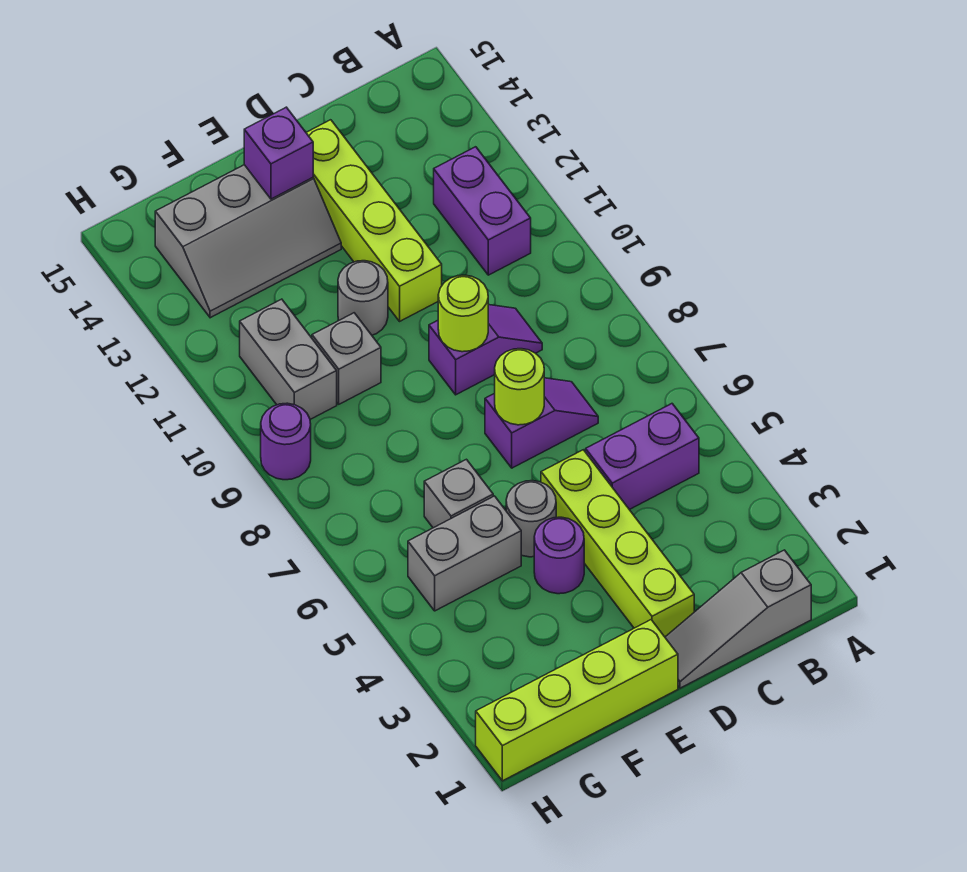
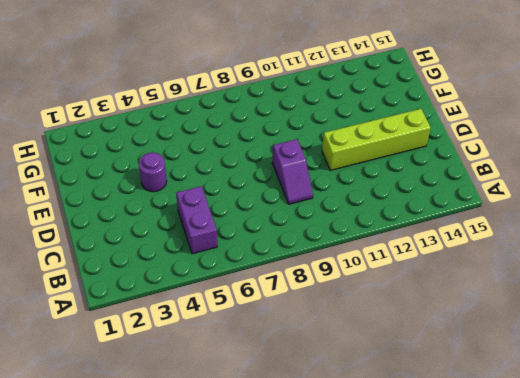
none -> grey slope B1:D1 level 1 top B
none -> purple brick B11:B12 level 1
none -> purple slope C7:D7 level 1 top D

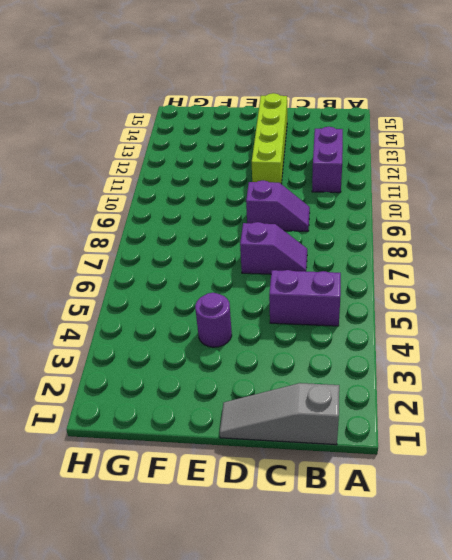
none -> lime brick D2:D5 level 1
none -> lime brick E1:H1 level 1
none -> grey round brick E5 level 1

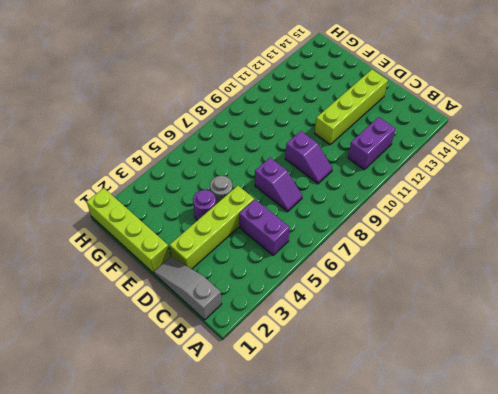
none -> grey round brick E11 level 1
none -> grey slope E13:G14 level 1 top 14
none -> grey brick F5:G5 level 1

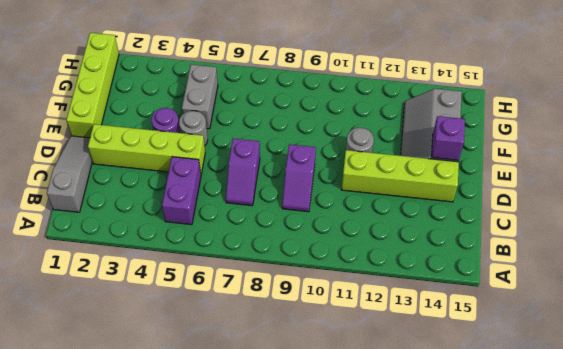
none -> purple brick B11:B12 level 1
none -> grey brick F6 level 1
none -> grey brick F10 level 1

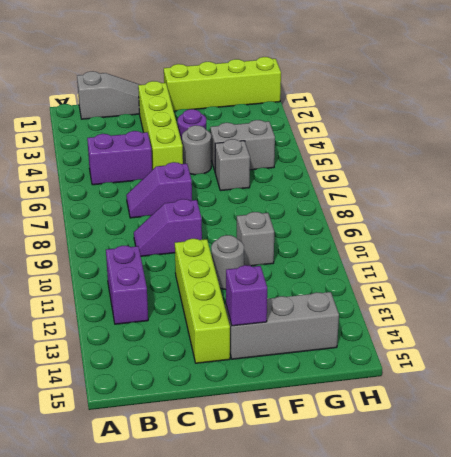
none -> grey brick G10:G11 level 1
none -> purple round brick H9 level 1
none -> lime round brick D7 level 2

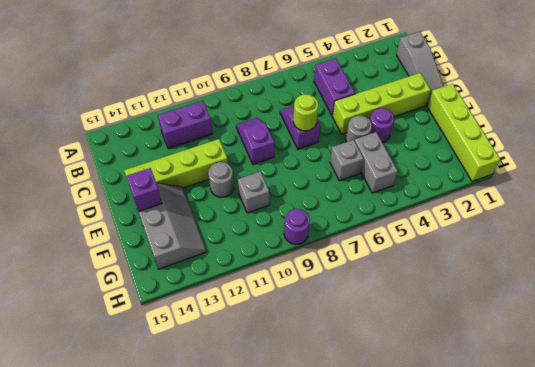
none -> grey brick G10:G11 level 1
none -> lime round brick D9 level 2

